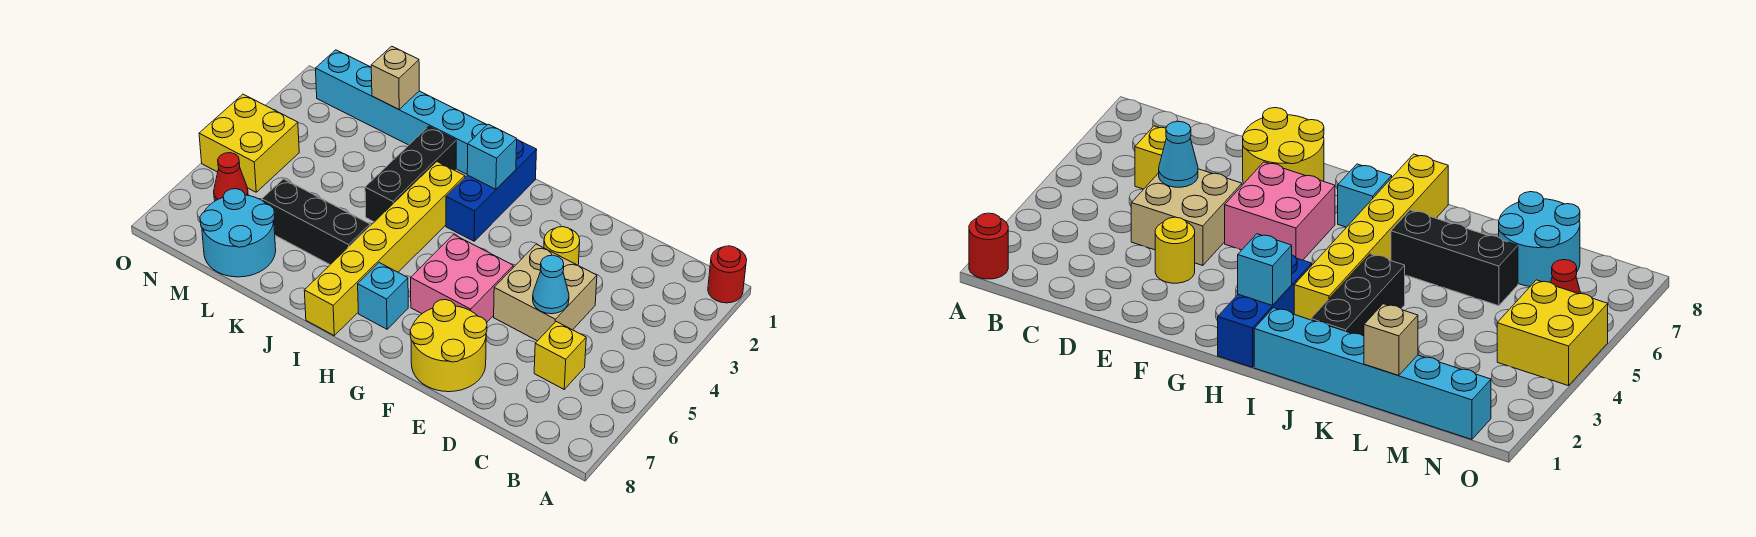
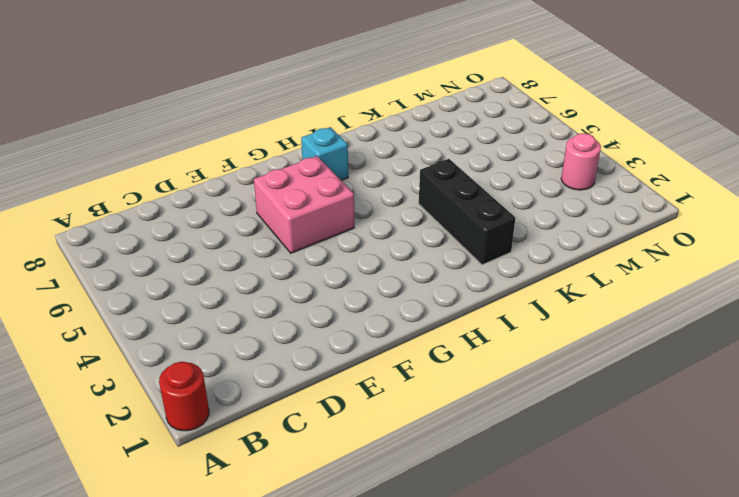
pink round brick N3 level 1 -> none
none -> yellow brick C6 level 1
none -> tan brick D4:E5 level 1
none -> yellow round brick E3 level 1

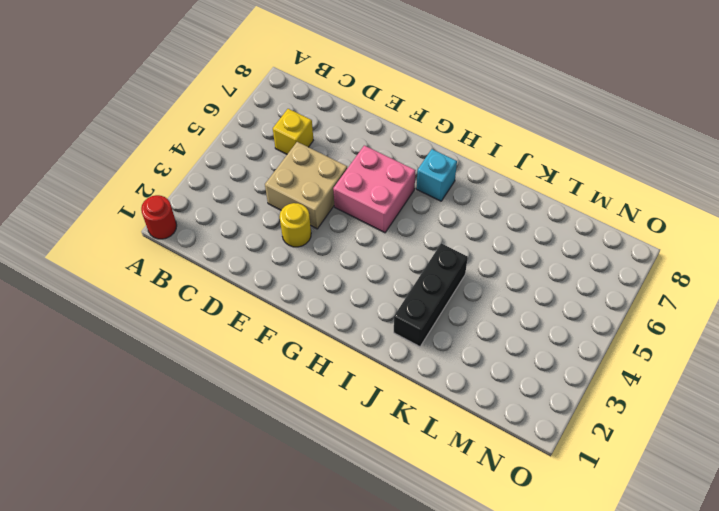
none -> yellow round brick E7:F8 level 1
none -> blue brick H1:H3 level 1
none -> cyan brick I1:N1 level 1

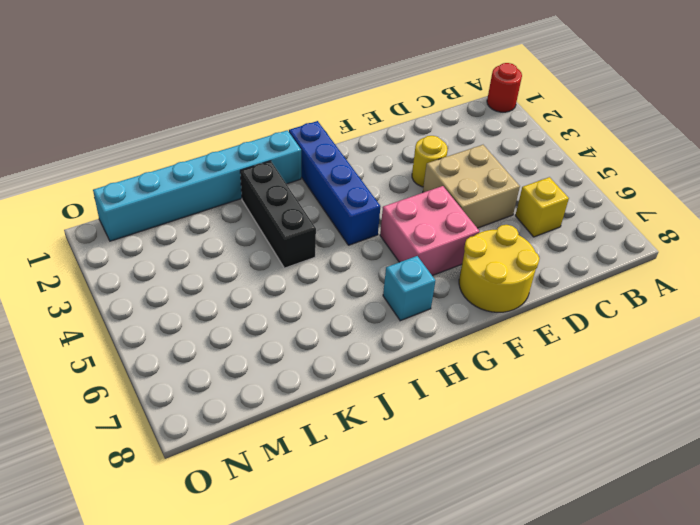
blue brick H1:H4 level 1 -> blue brick H1:H3 level 1
none -> yellow brick I3:I8 level 1
none -> black brick J6:L6 level 1
none -> cyan round brick L7:M8 level 1

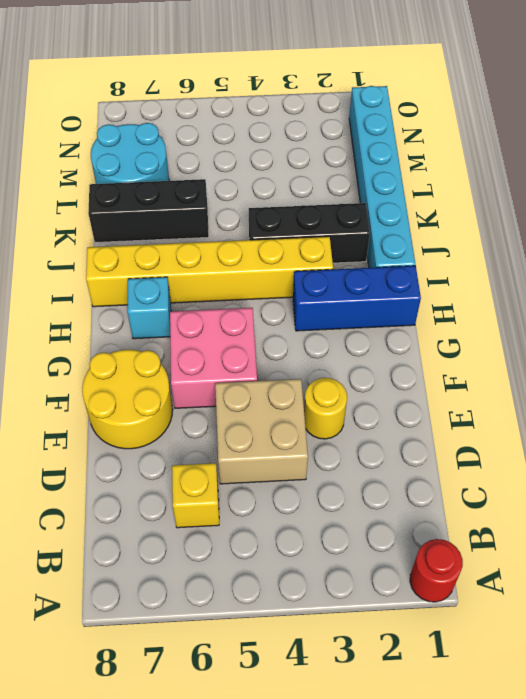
black brick K6:K8 level 1 -> black brick J6:L6 level 1
none -> yellow brick N4:O5 level 1
none -> red cone N6 level 1
none -> cyan cone D5 level 2

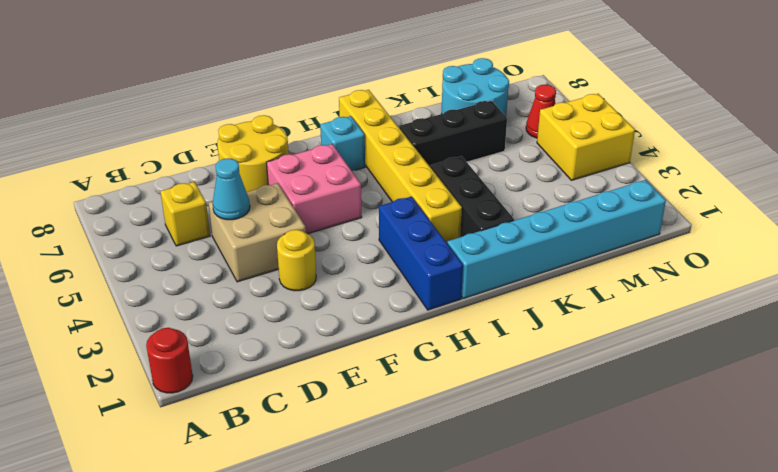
none -> cyan brick H2 level 2
none -> tan brick L1 level 2

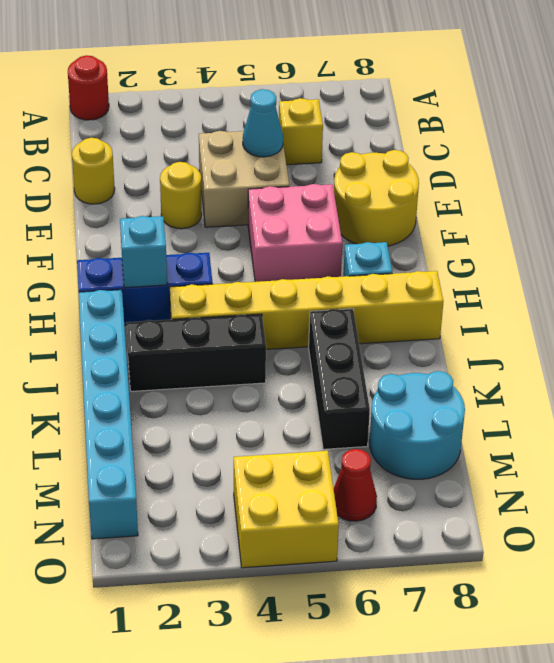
yellow round brick D1 level 1 -> none
none -> tan brick L1 level 2

